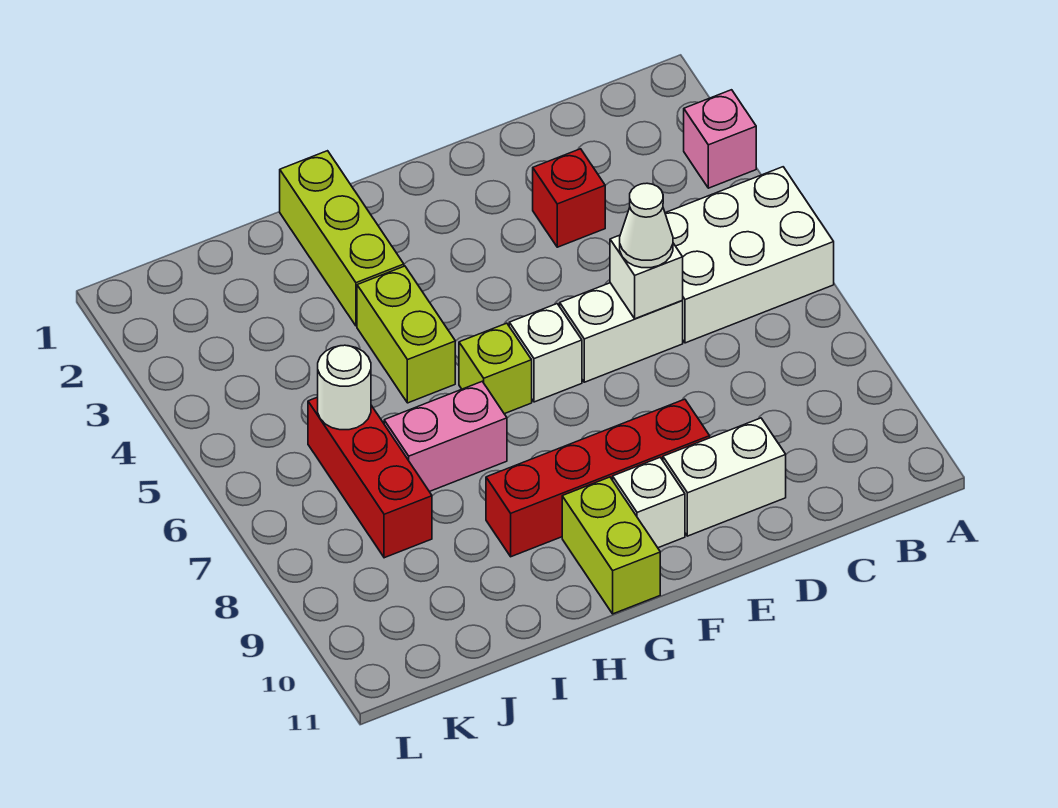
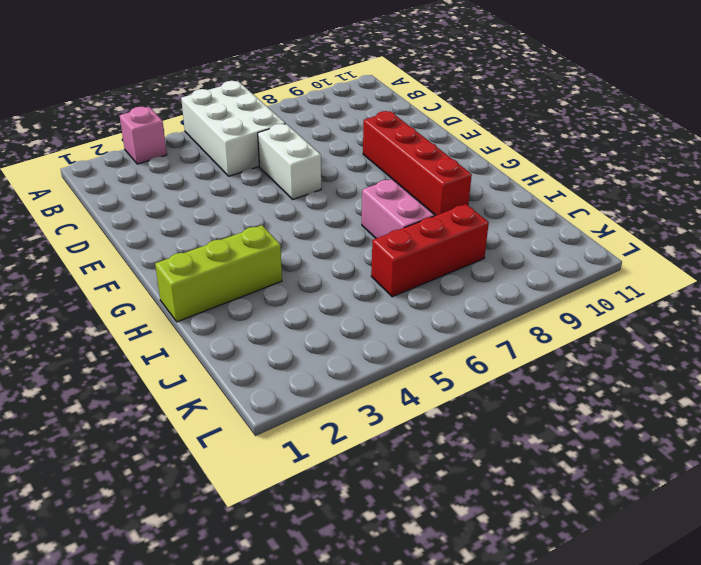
none -> red brick D3 level 1
none -> white brick D10:E10 level 1
none -> white brick F6 level 1

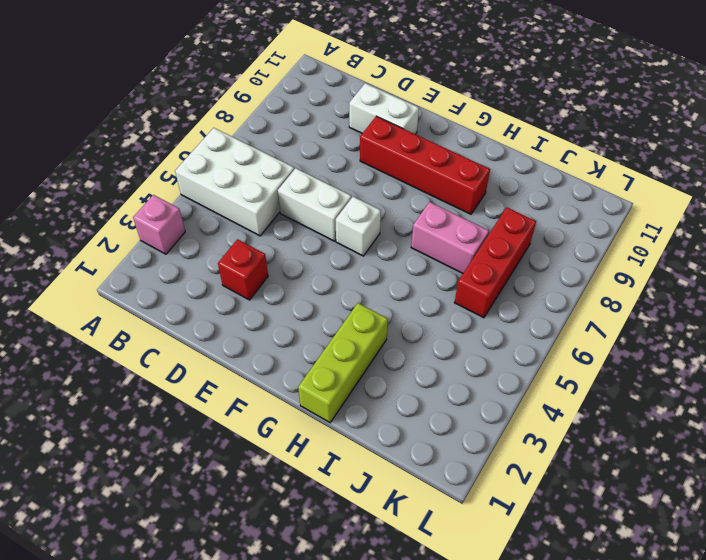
none -> white brick F10 level 1
none -> lime brick G6 level 1
none -> lime brick G10:G11 level 1

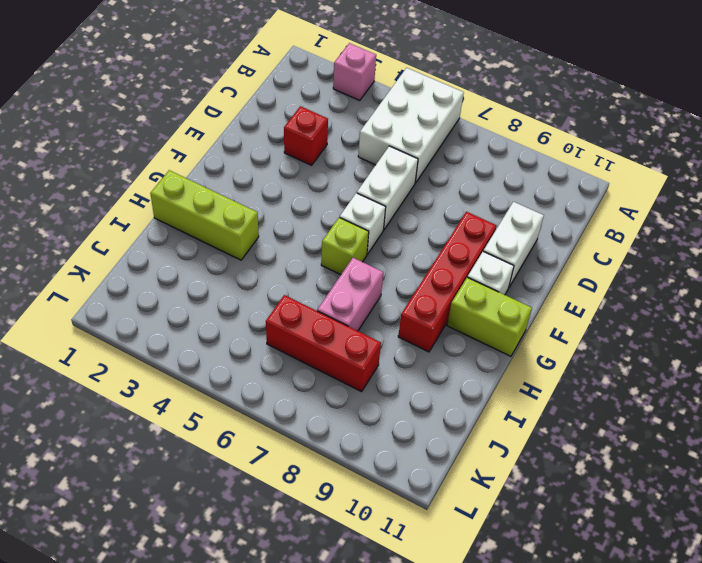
none -> lime brick H4:H5 level 1
none -> white brick D6 level 2
none -> white round brick J6 level 2

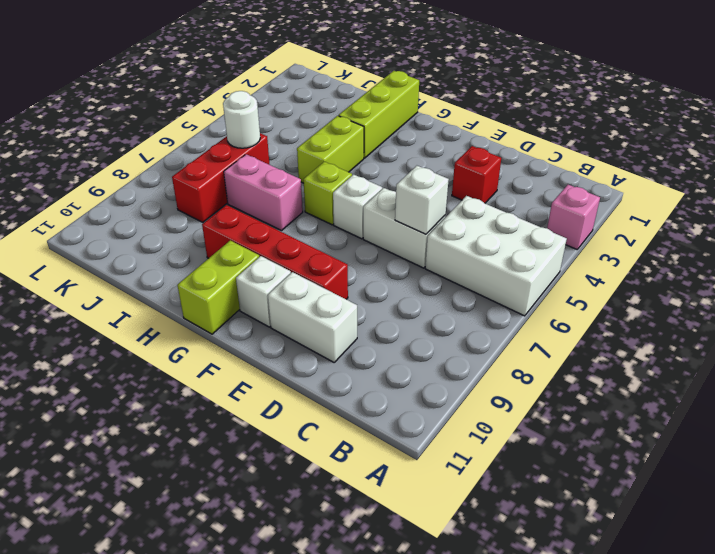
none -> white cone D6 level 3

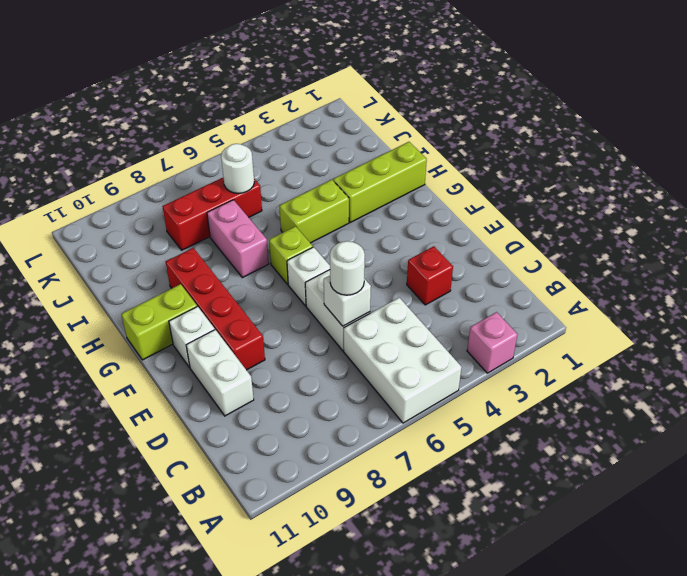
white round brick D6 level 3 -> white cone D6 level 3

